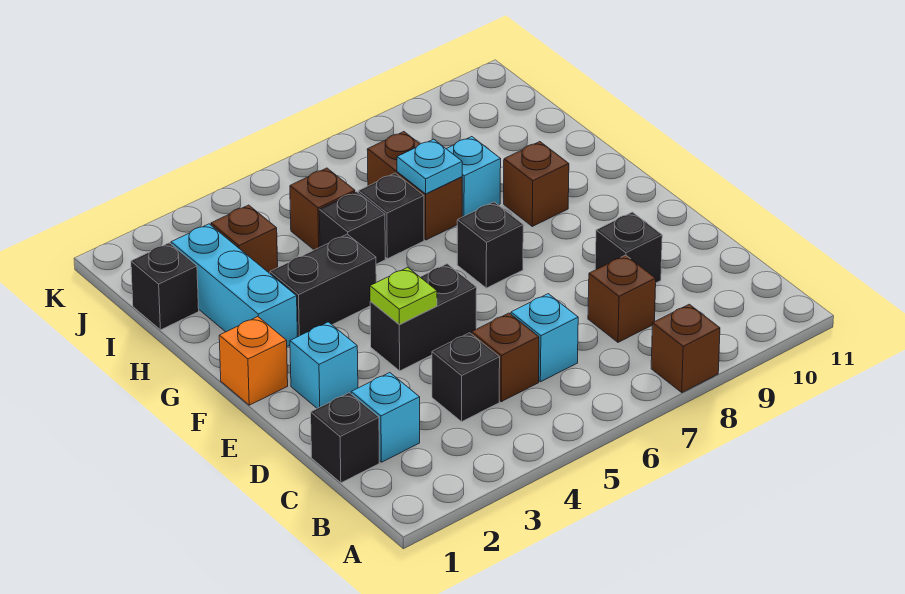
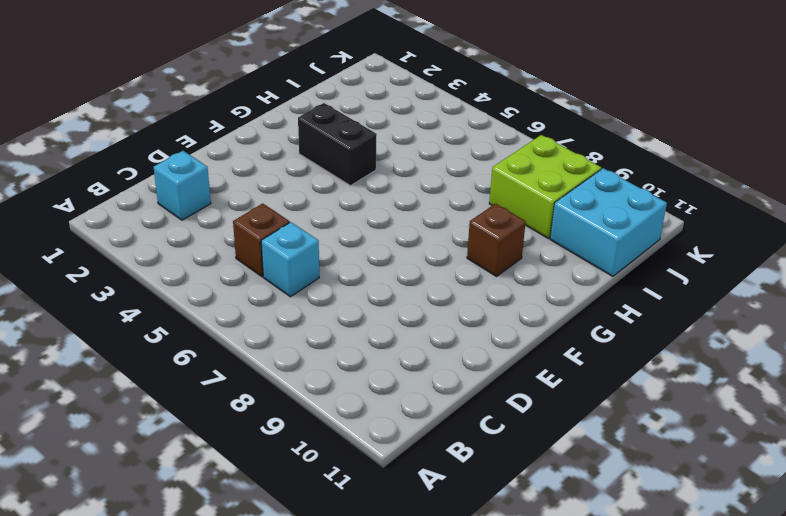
lime brick I8:J9 level 1 -> none
cyan brick I10:J11 level 1 -> none
none -> brown brick A8 level 1
none -> black brick C1 level 1
none -> black brick C4 level 1

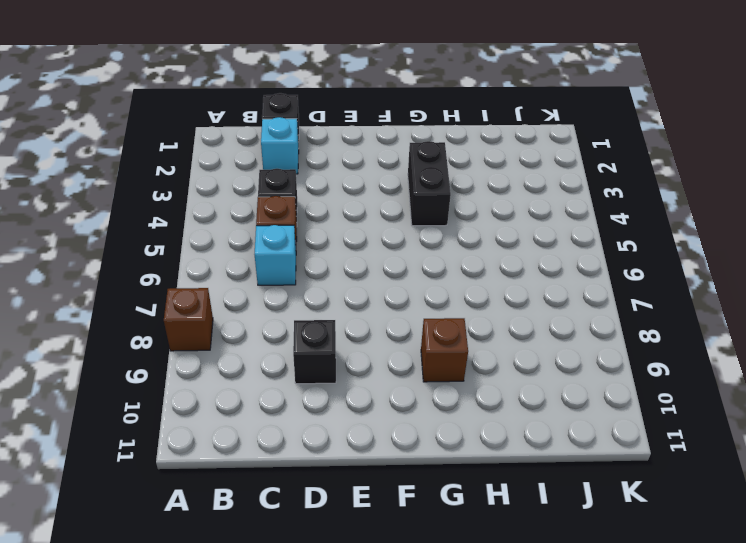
none -> brown brick C8 level 1
none -> cyan brick E2 level 1
none -> black brick E4:E5 level 1

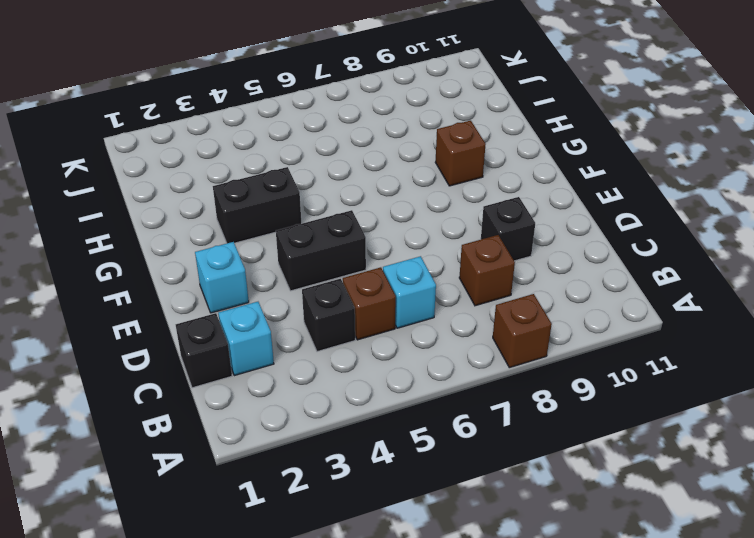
none -> orange brick F1 level 1
none -> black brick F7 level 1
none -> cyan brick G2:I2 level 1

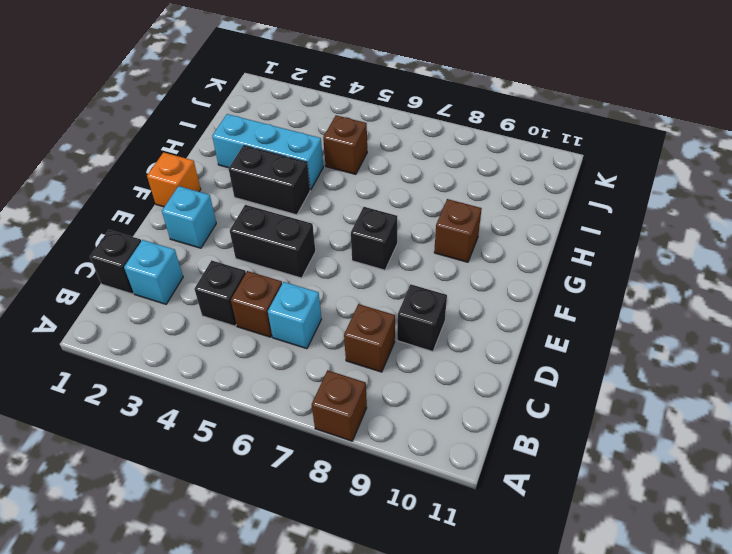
cyan brick H2:H4 level 1 -> cyan brick G2:I2 level 1
none -> black brick H5 level 1
none -> black brick H6 level 1
none -> brown brick H7:I7 level 1

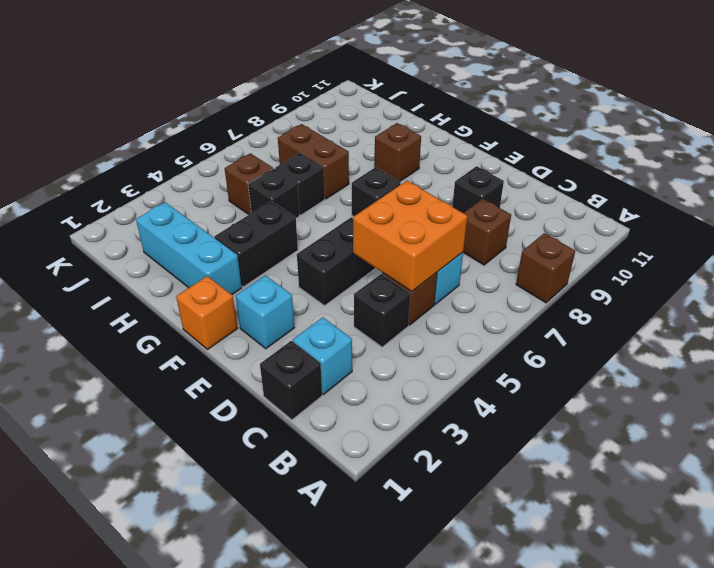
orange brick C5:D6 level 2 -> none
none -> cyan brick H8 level 1
none -> black brick I1 level 1
none -> brown brick I3 level 1

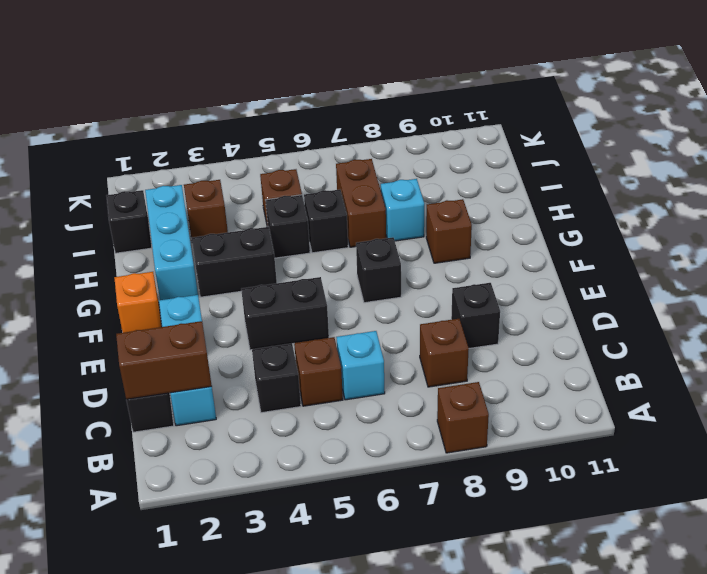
brown brick C1:C2 level 2 -> none
none -> lime plate E4 level 2
none -> cyan plate H7 level 2

